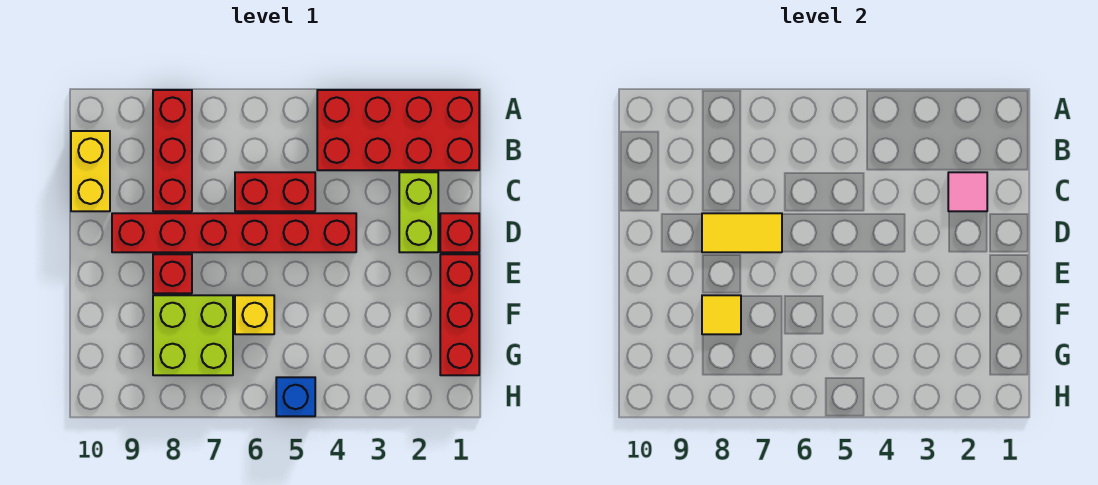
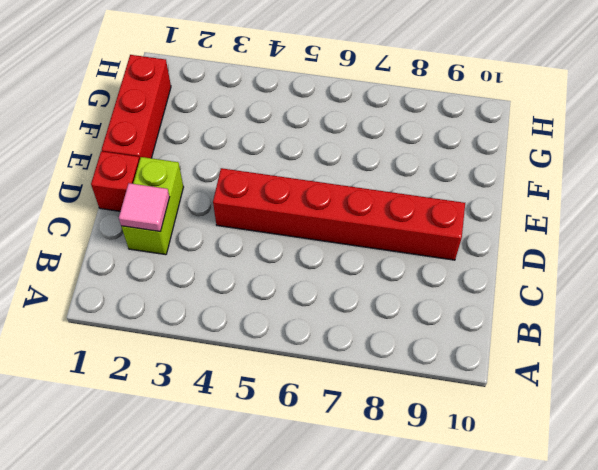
none -> red brick A1:B4 level 1
none -> red brick A8:C8 level 1
none -> yellow brick B10:C10 level 1

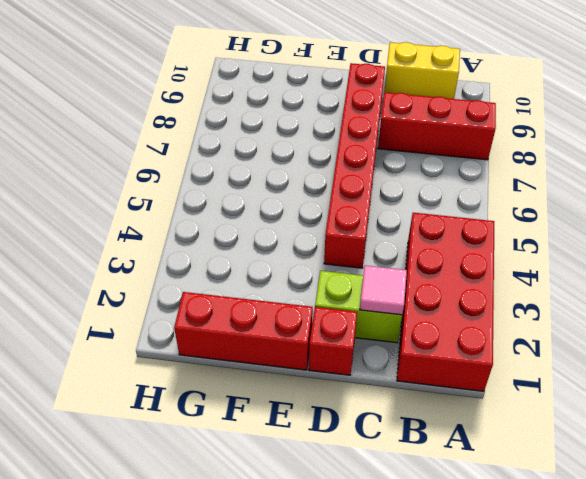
none -> red brick C5:C6 level 1
none -> red brick E8 level 1
none -> yellow brick F6 level 1

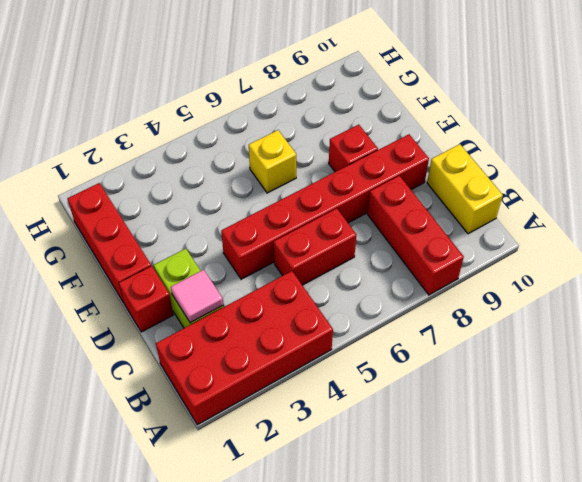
none -> lime brick F7:G8 level 1
none -> blue brick H5 level 1
none -> yellow tile D7:D8 level 2

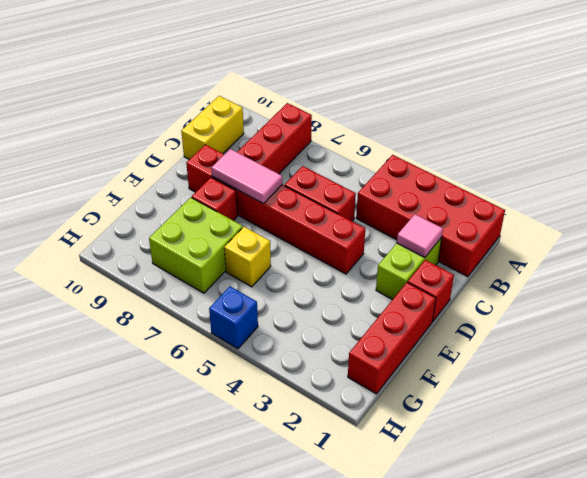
pink tile D7:D8 level 2 -> yellow tile D7:D8 level 2
none -> yellow tile F8 level 2

